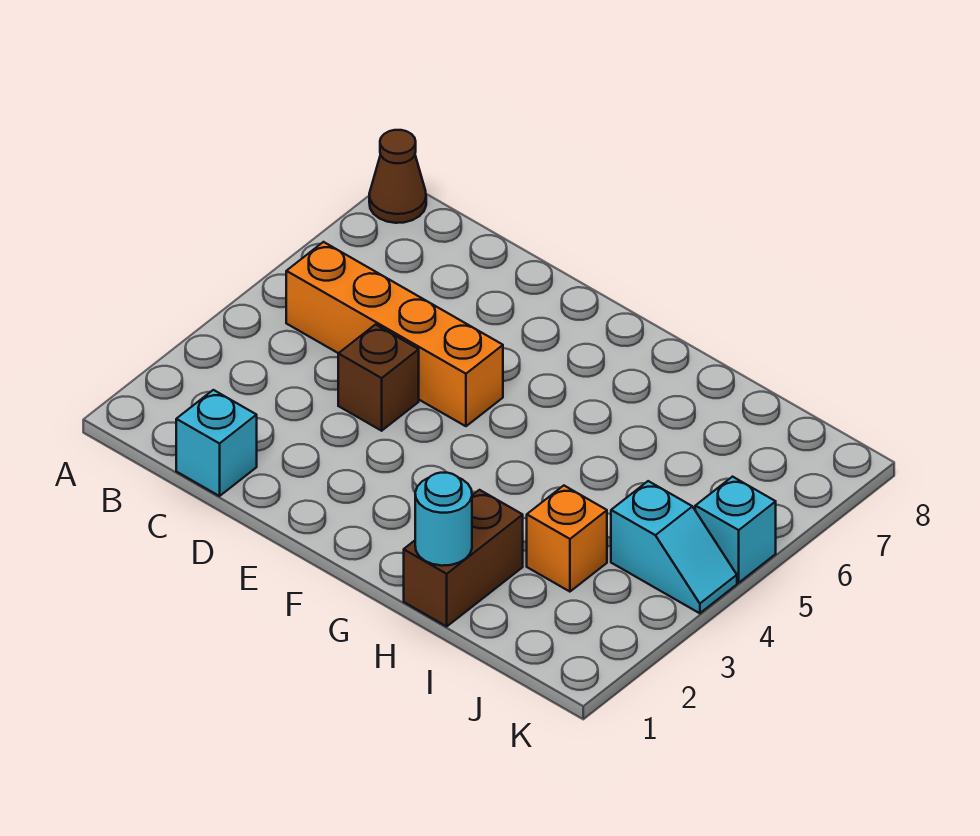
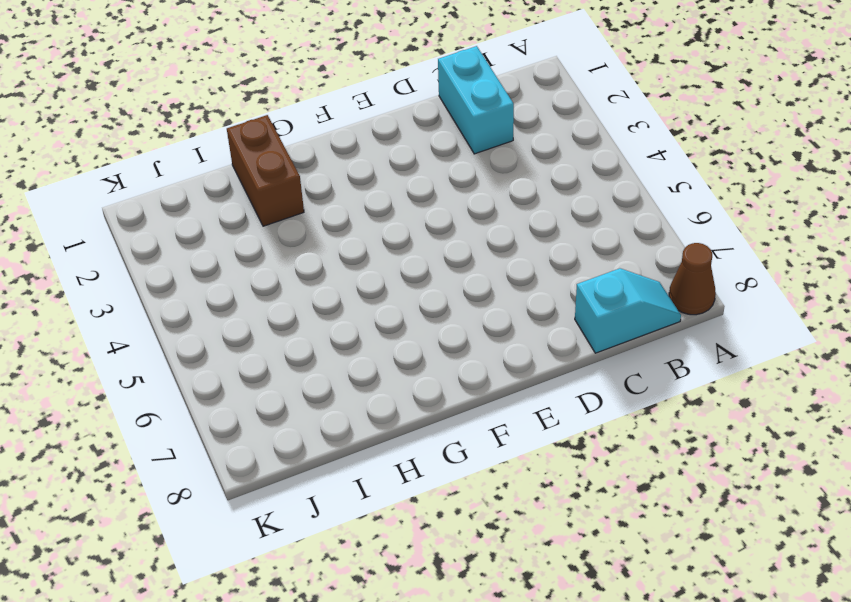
cyan slope B8:C8 level 1 top C -> cyan slope J4:K4 level 1 top J
cyan brick C1:C2 level 1 -> cyan brick C1 level 1
none -> orange brick B5:E5 level 1
none -> brown brick D4 level 1

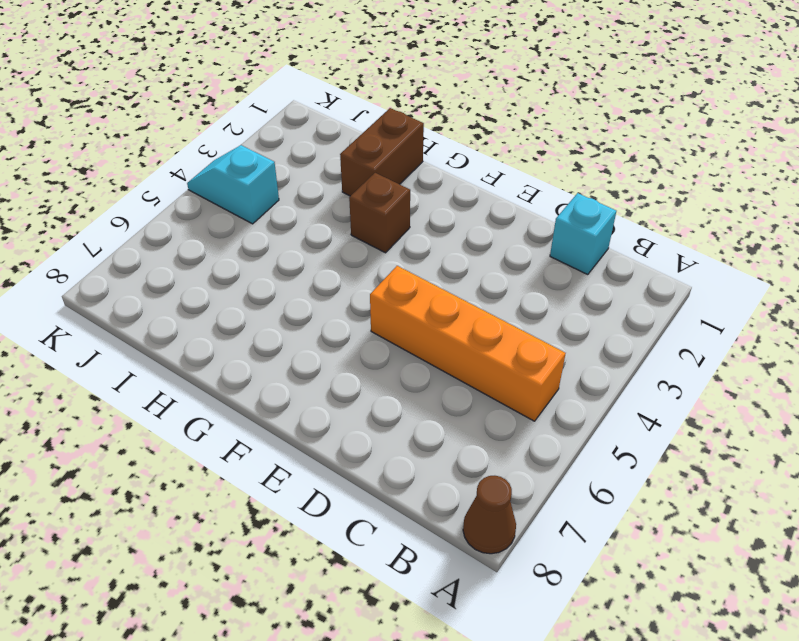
brown brick G3 level 1 -> brown brick D4 level 1
none -> orange brick I3 level 1
none -> cyan brick K5 level 1

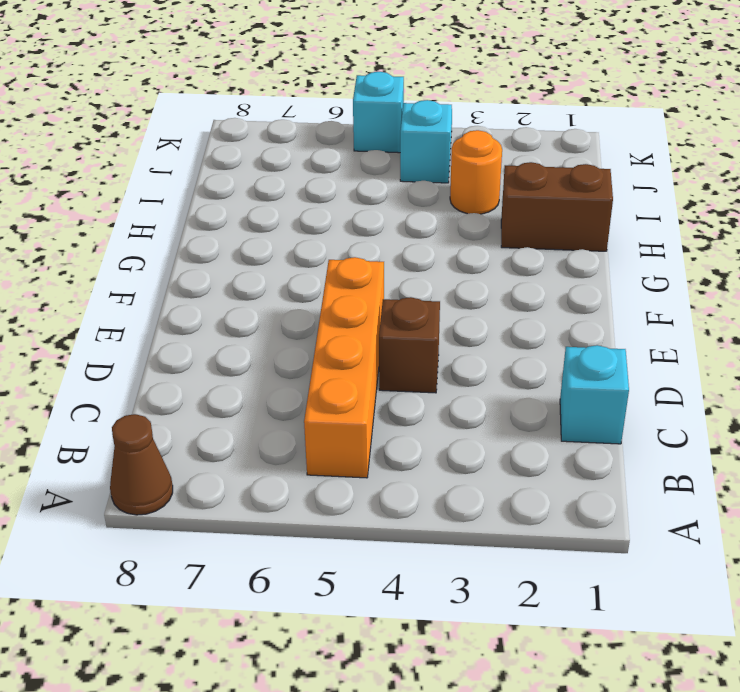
orange round brick I3 level 1 -> orange brick I3 level 1
none -> cyan round brick H1 level 2

